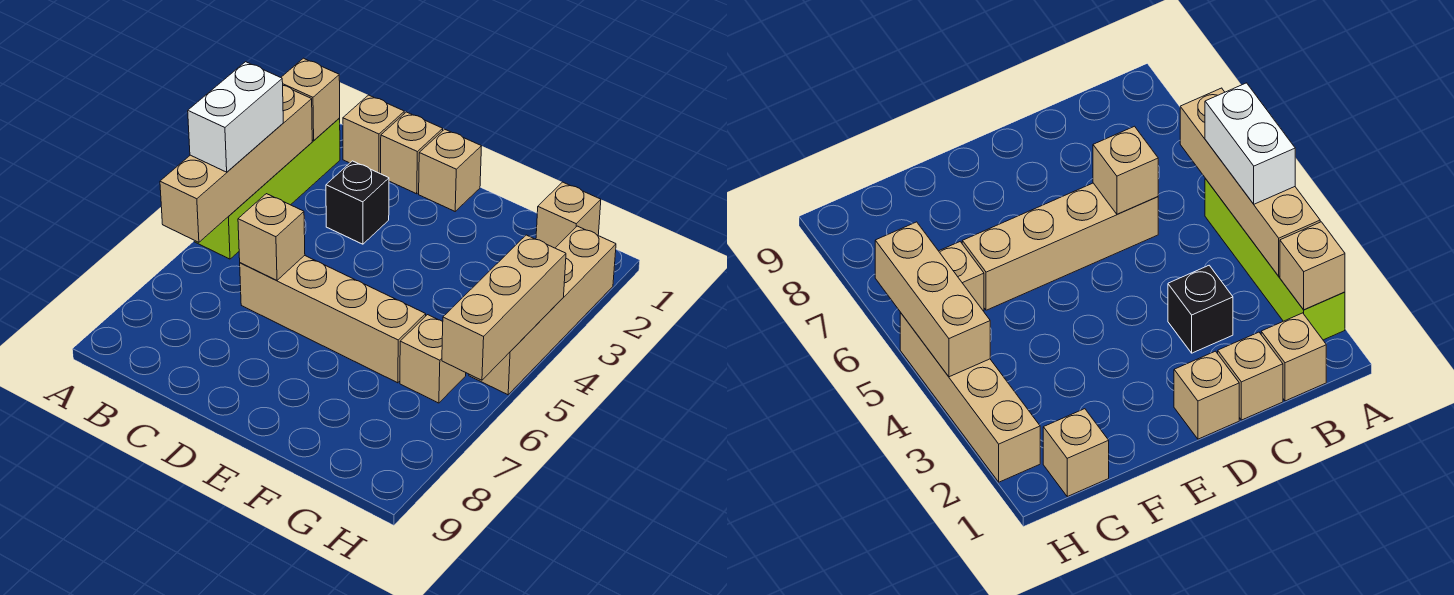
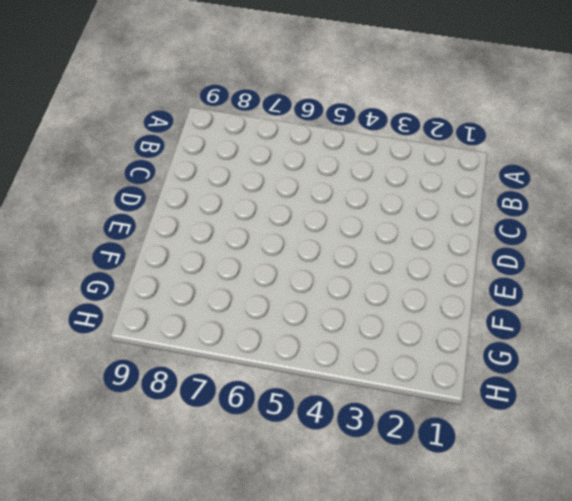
none -> lime brick A2:A5 level 1
none -> tan brick B1 level 1
none -> tan brick C1 level 1

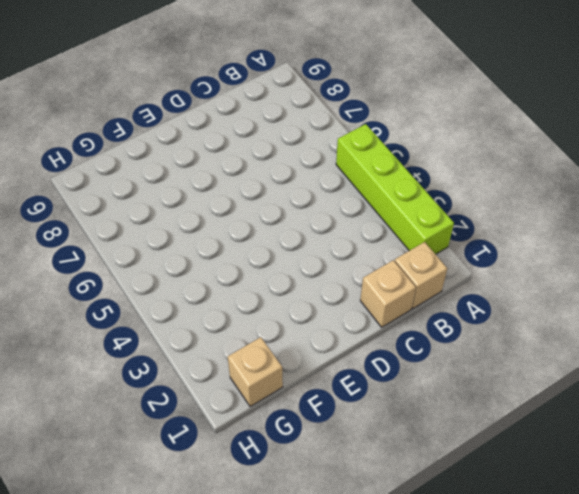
none -> black brick C3 level 1
none -> tan brick C6:F6 level 1
none -> tan brick D1 level 1

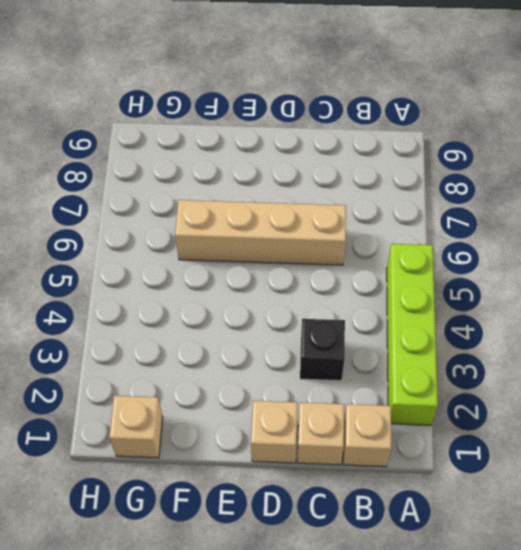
none -> tan brick G6 level 1
none -> tan brick H2:H5 level 1
none -> tan brick A2 level 2

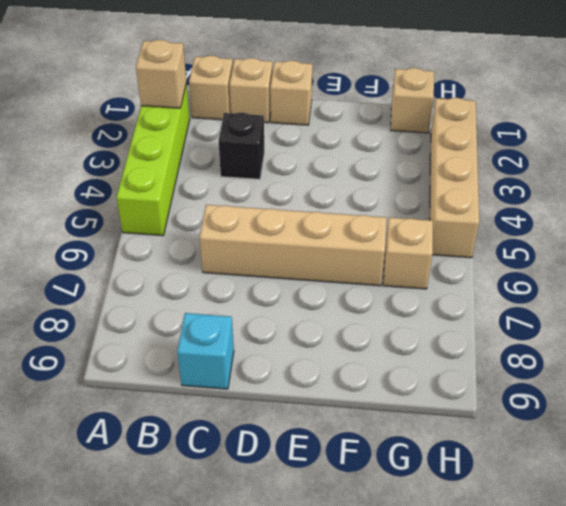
cyan brick C9 level 1 -> none
none -> tan brick A3:A6 level 2
none -> tan brick C6 level 2
none -> tan brick H4:H6 level 2

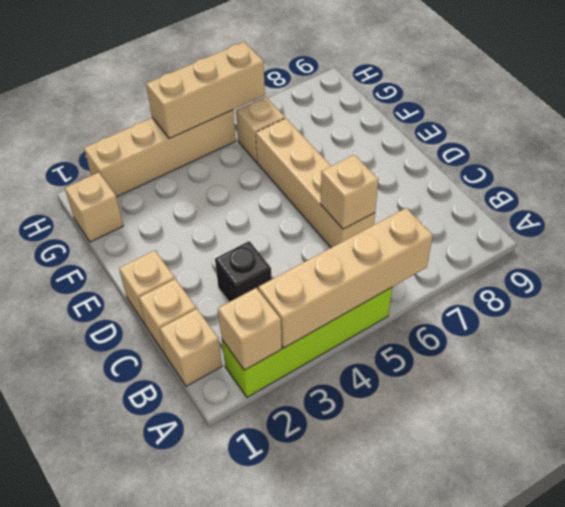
none -> white brick A4:A5 level 3

